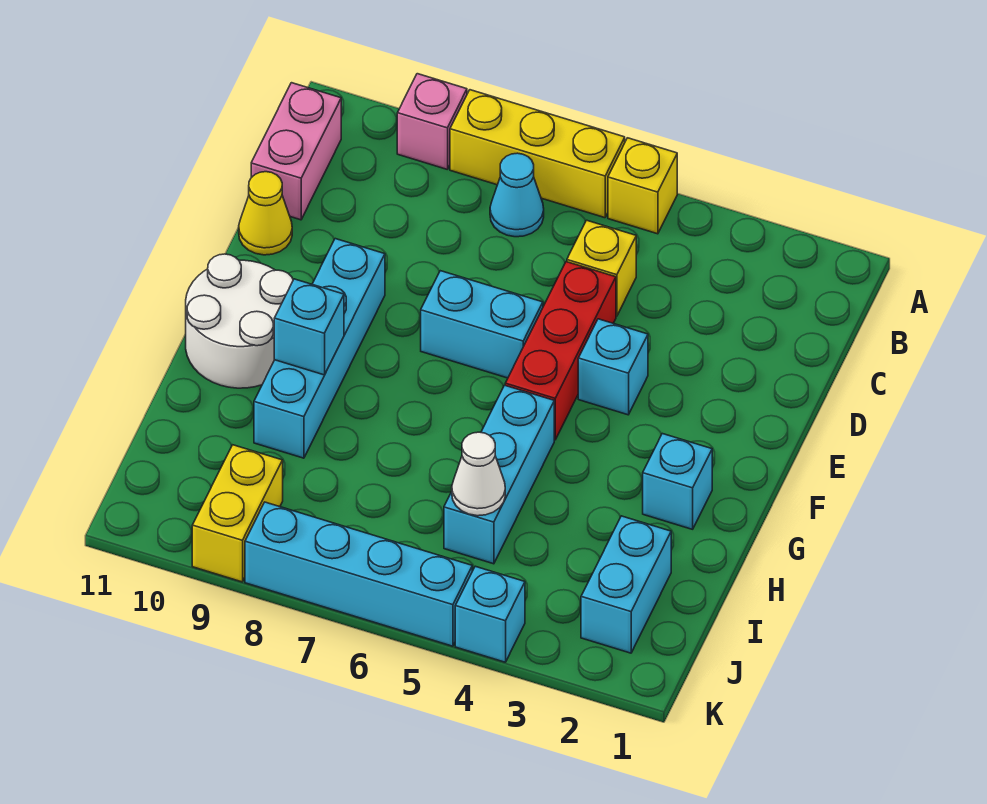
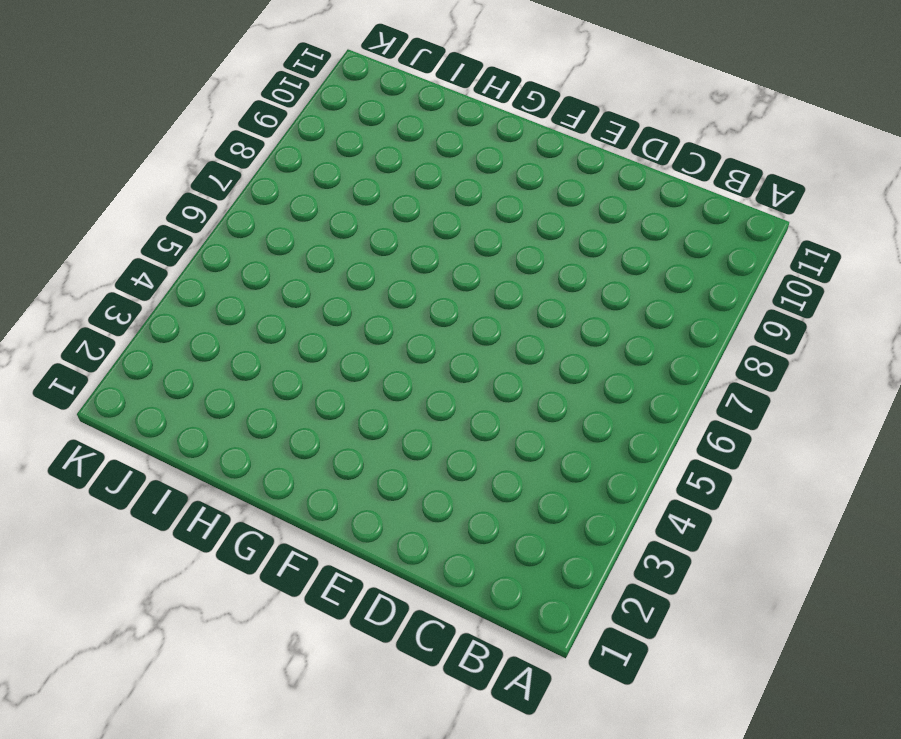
none -> yellow brick A5 level 1
none -> yellow brick A6:A8 level 1
none -> pink brick A9 level 1

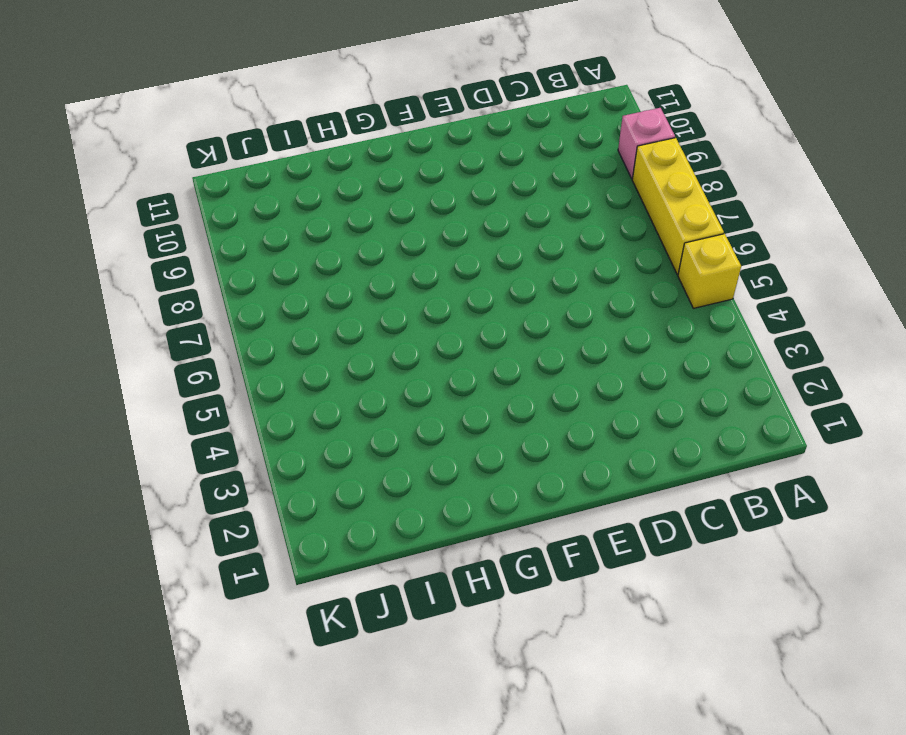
none -> cyan cone B7 level 1
none -> pink brick B11:C11 level 1
none -> yellow brick C5 level 1

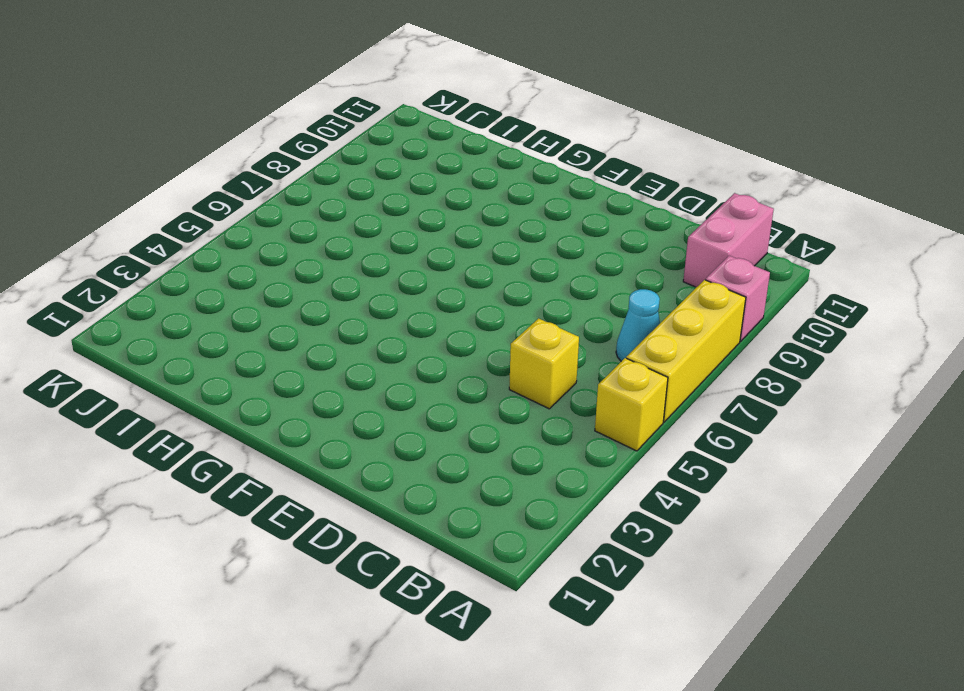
pink brick B10:B11 level 1 -> pink brick B11:C11 level 1
none -> red brick D5:F5 level 1
none -> yellow cone D11 level 1
none -> cyan brick E4 level 1

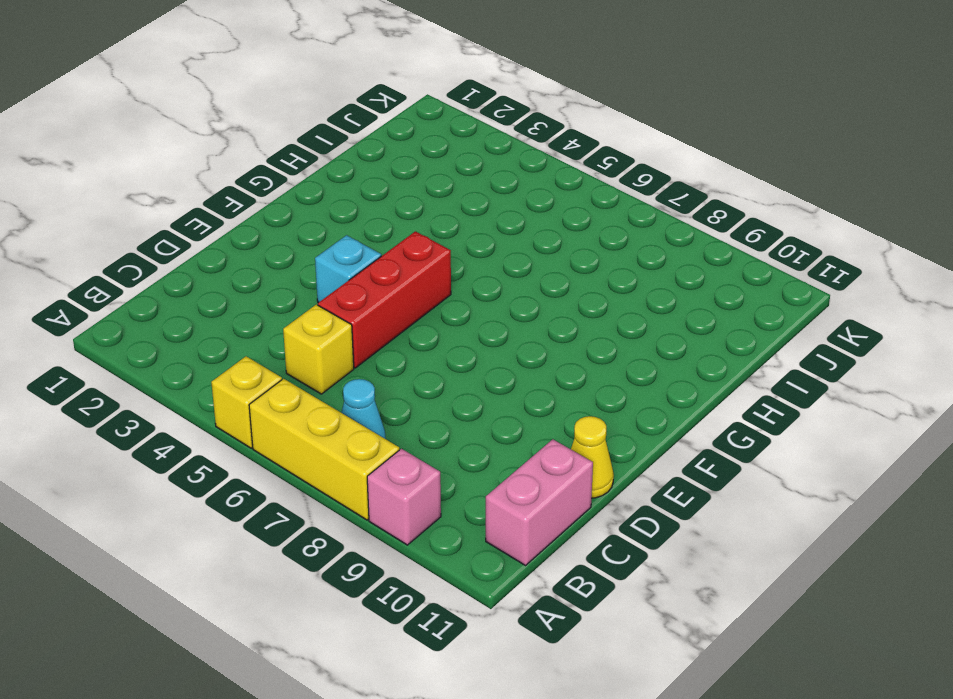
none -> cyan brick E6:E7 level 1
none -> cyan brick E9:H9 level 1
none -> white round brick F10:G11 level 1

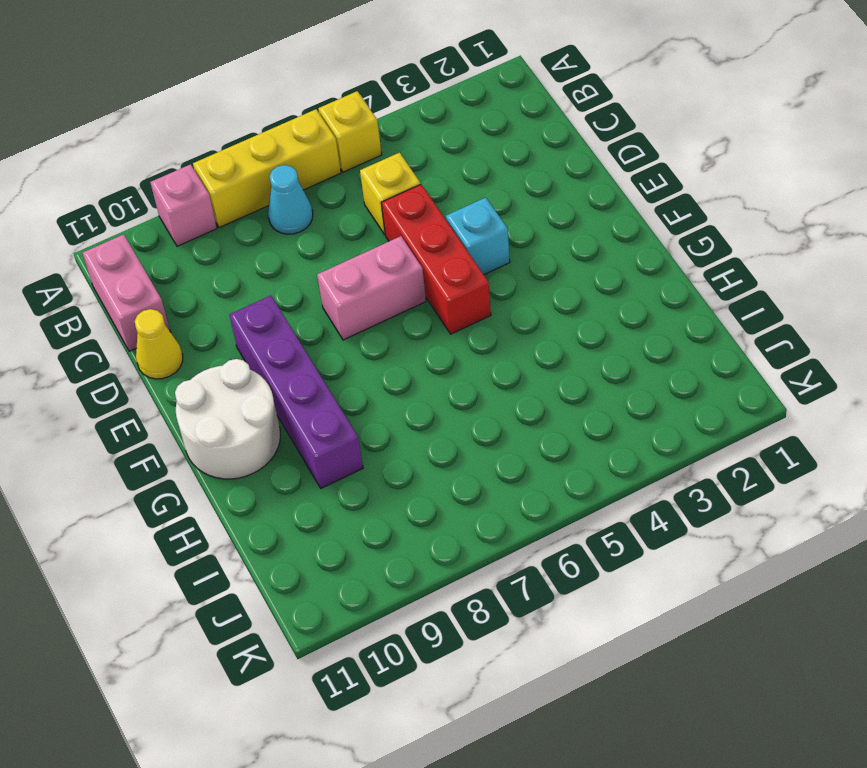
pink brick E6:E7 level 1 -> cyan brick E6:E7 level 1
purple brick E9:H9 level 1 -> cyan brick E9:H9 level 1
none -> cyan brick G2 level 1
none -> cyan brick G5:I5 level 1
none -> cyan brick I2:J2 level 1

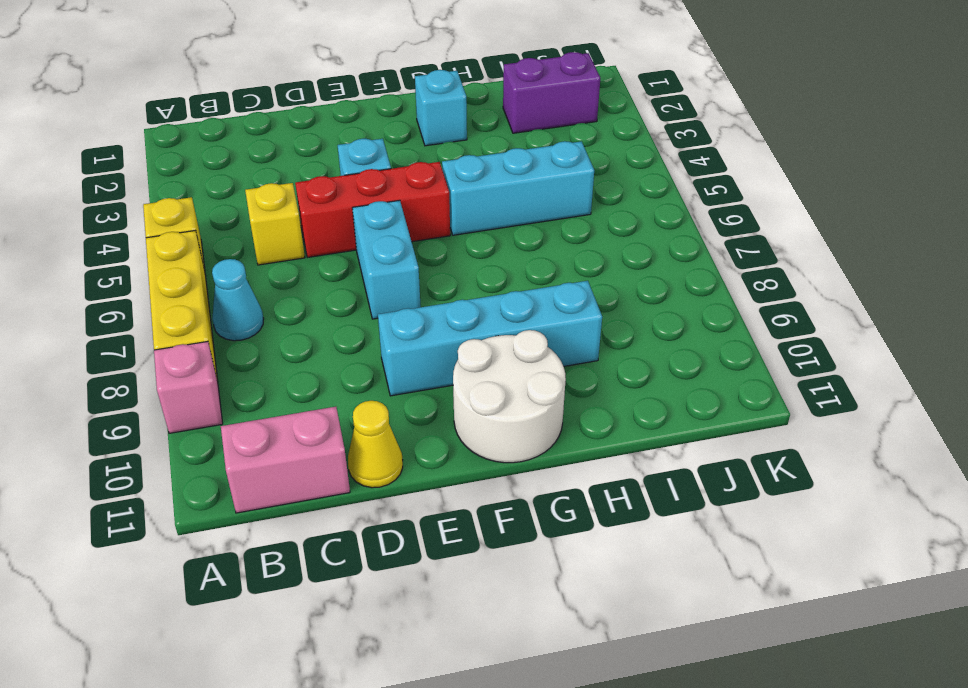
purple brick I2:J2 level 1 -> cyan brick I2:J2 level 1
none -> yellow brick J9:K9 level 1
none -> cyan brick K4 level 1
none -> cyan brick K5:K8 level 1

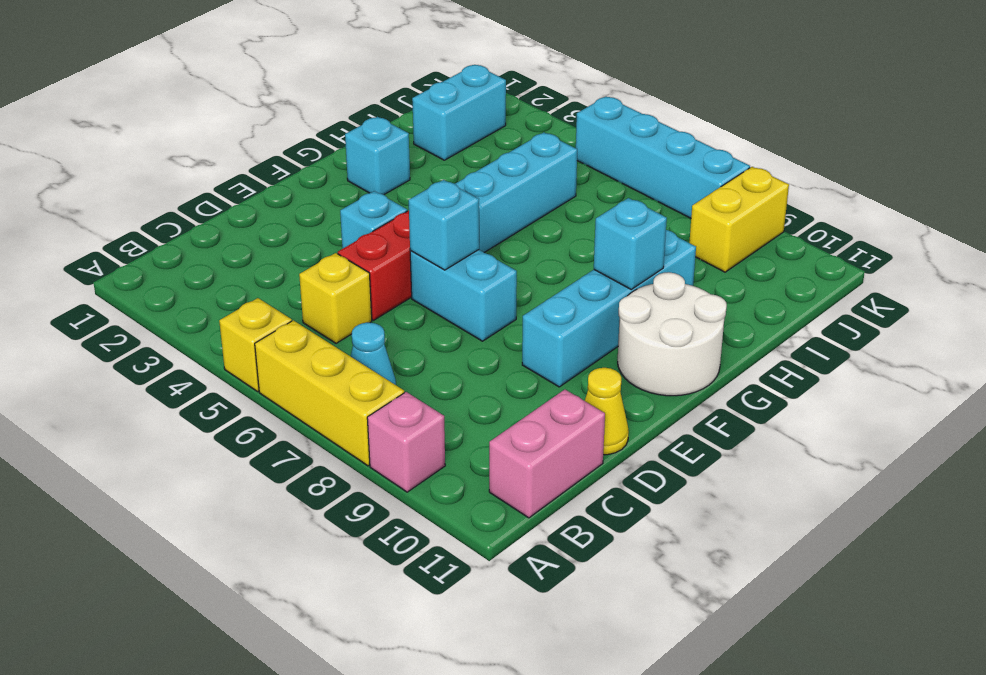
cyan brick E6 level 2 -> cyan brick K4 level 1
none -> white cone I5 level 2

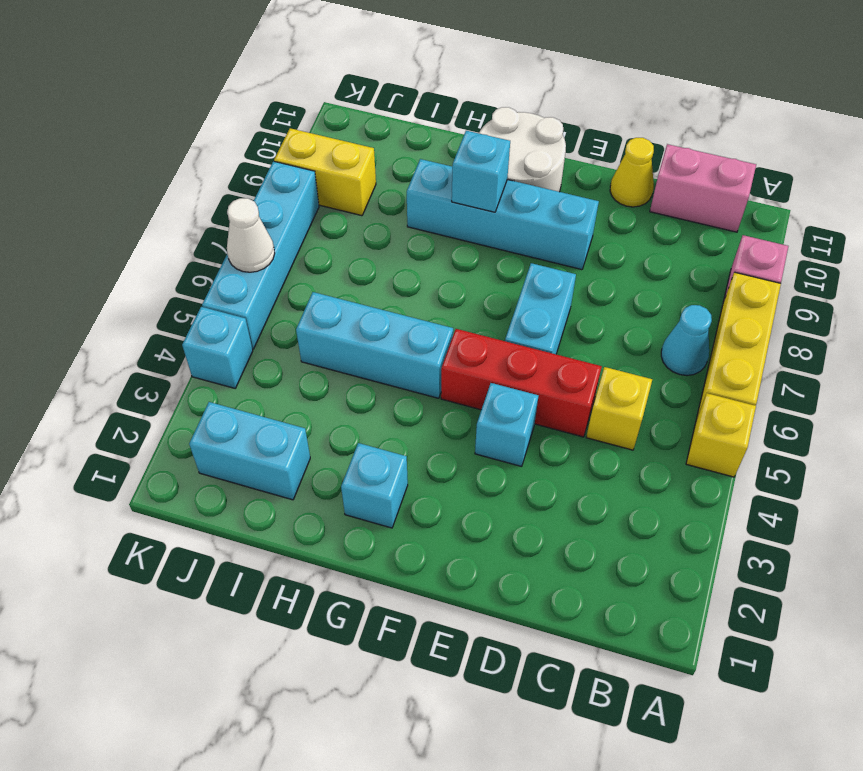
white cone K6 level 2 -> white cone I5 level 2

